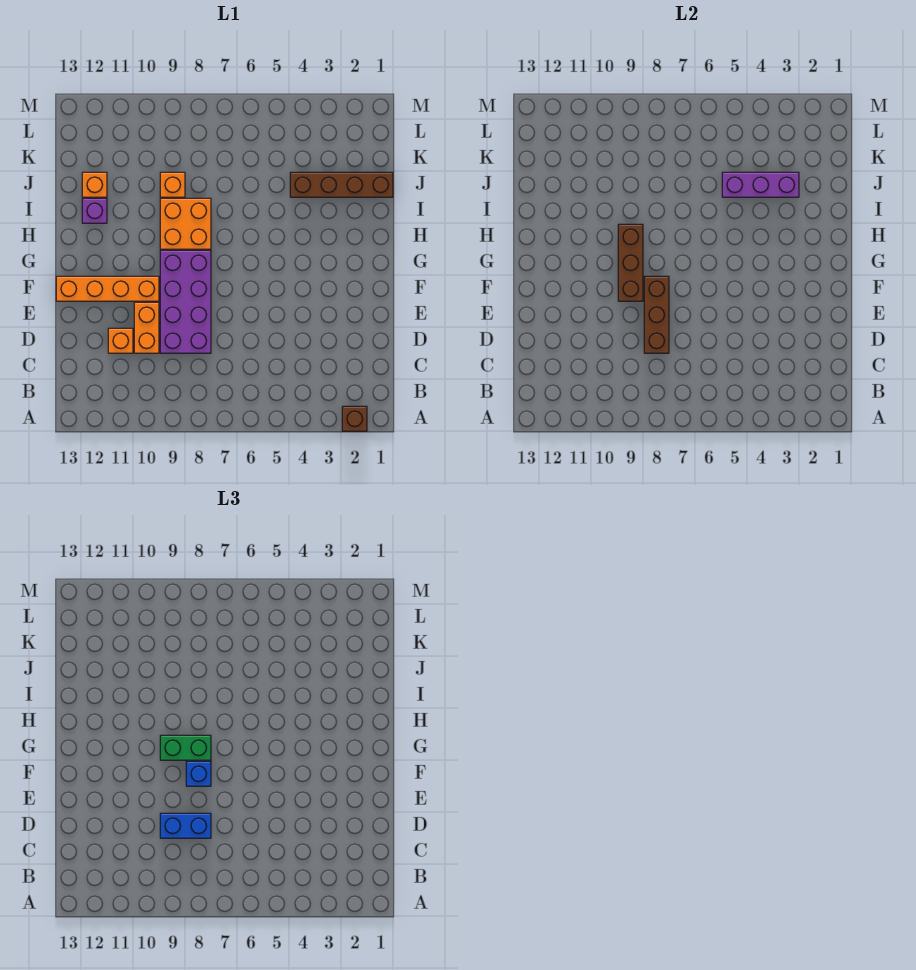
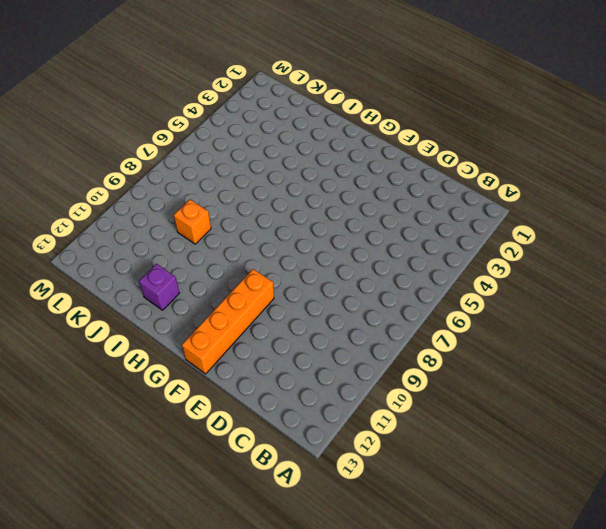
none -> brown brick A2 level 1
none -> purple brick D8:G9 level 1
none -> orange brick D10:E10 level 1

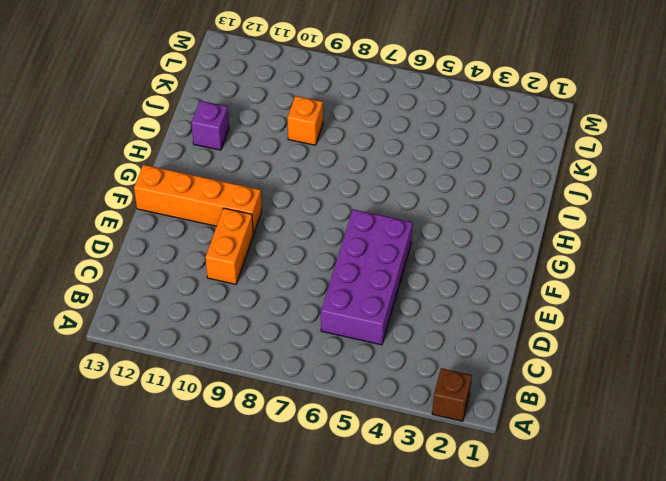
purple brick C5:F6 level 1 -> purple brick D8:G9 level 1
none -> orange brick D11 level 1
none -> orange brick H8:I9 level 1
none -> brown brick J1:J4 level 1

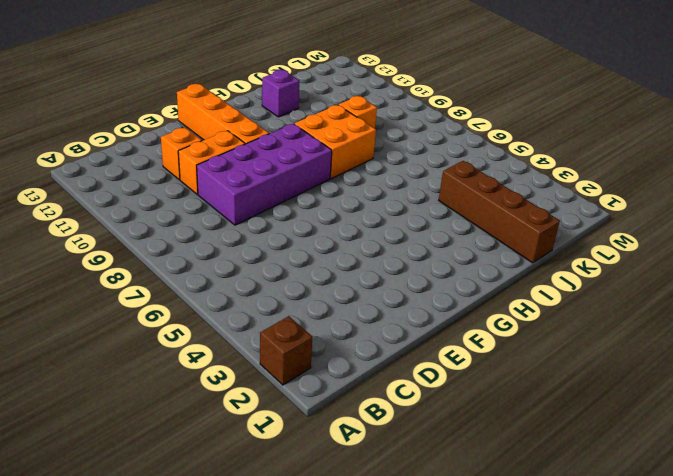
none -> orange brick J12 level 1
none -> brown brick D8:F8 level 2
none -> brown brick F9:H9 level 2

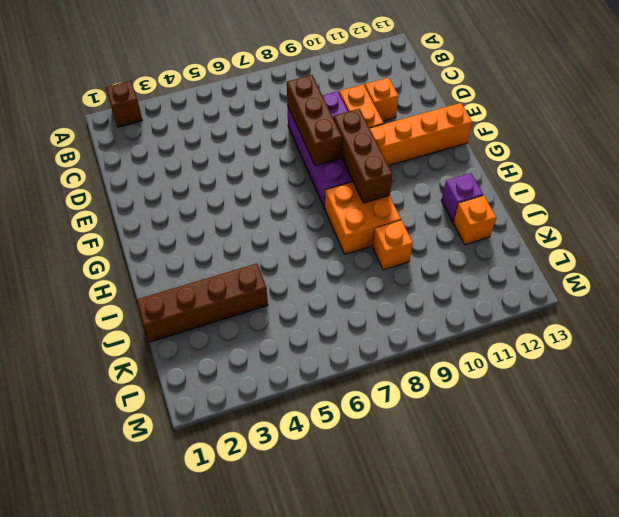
none -> purple brick J3:J5 level 2
none -> blue brick D8:D9 level 3
none -> blue brick F8 level 3

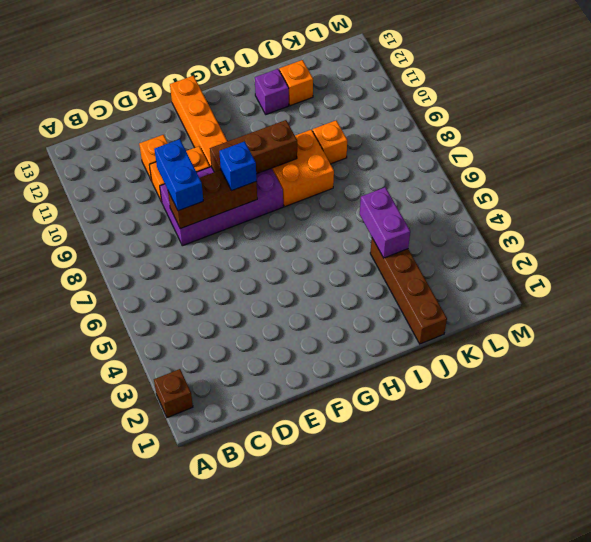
purple brick J4:J5 level 2 -> purple brick J3:J5 level 2
none -> green brick G8:G9 level 3

